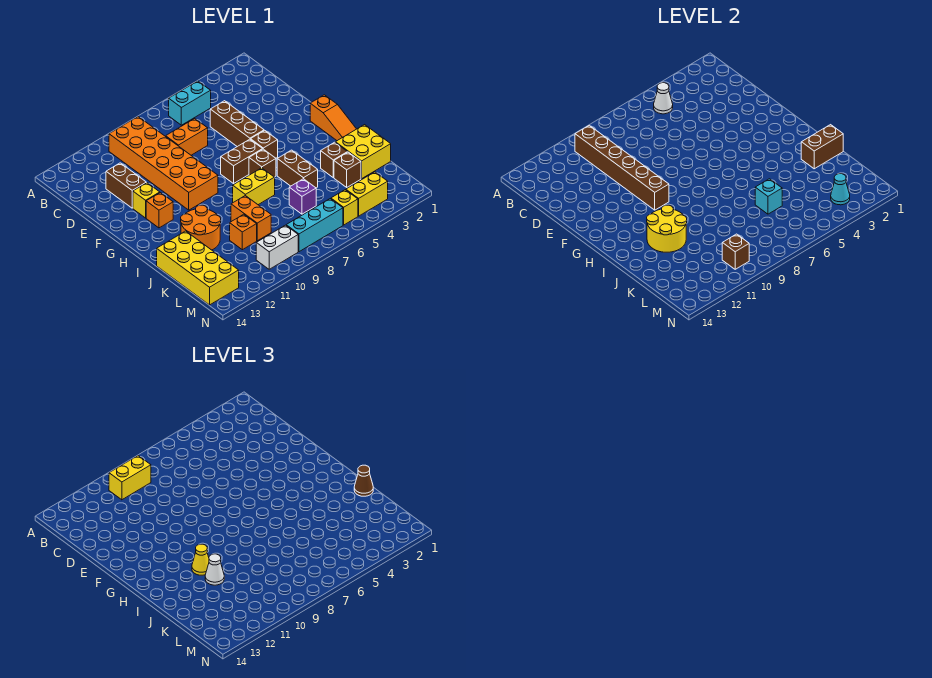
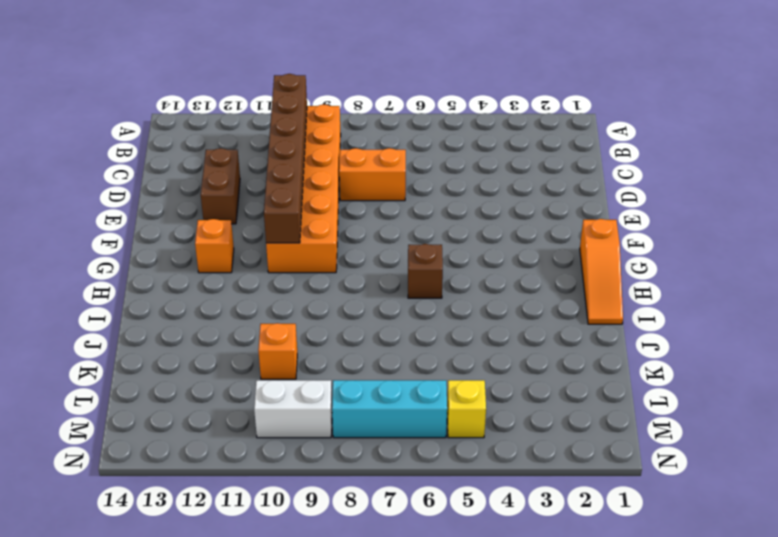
none -> cyan brick B5:B6 level 1
none -> brown brick D5:F5 level 1
none -> yellow brick F12 level 1
none -> brown brick G5 level 1

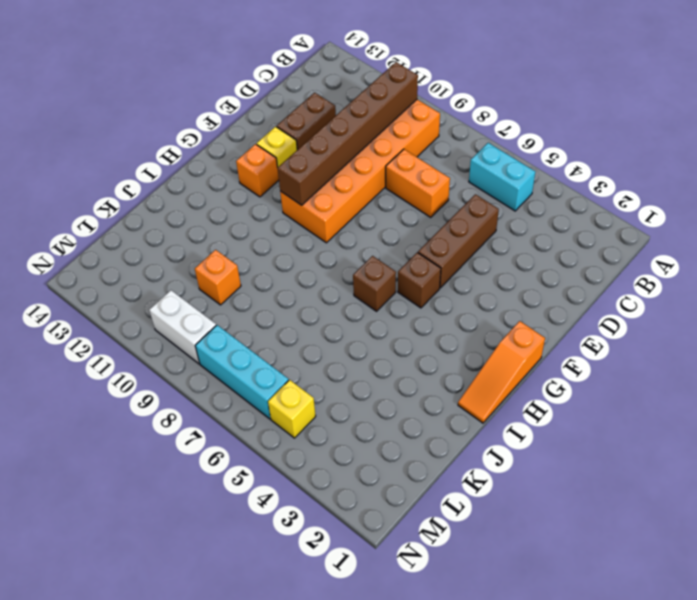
none -> brown brick G6:G7 level 1
none -> brown brick I5:J5 level 1
none -> yellow brick I7:I8 level 1
none -> orange round brick I11:J12 level 1

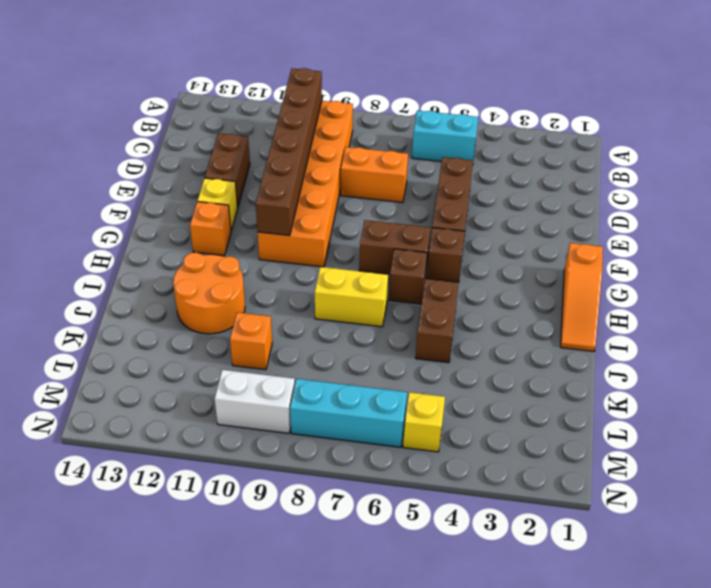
none -> yellow brick J1:K2 level 1
none -> brown brick J3 level 1
none -> orange brick J9:K9 level 1
none -> yellow brick J13:M14 level 1

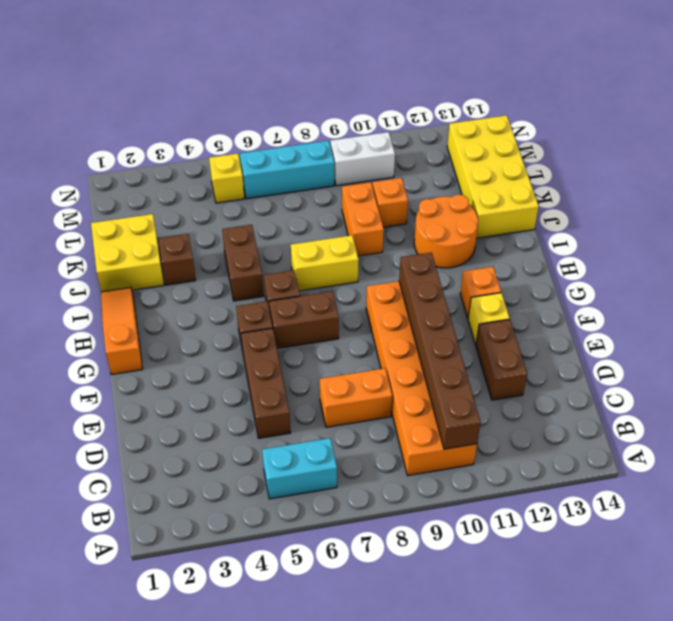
none -> brown brick K3 level 1
none -> purple brick K6 level 1
none -> yellow brick M3:M4 level 1
none -> white cone B5 level 2

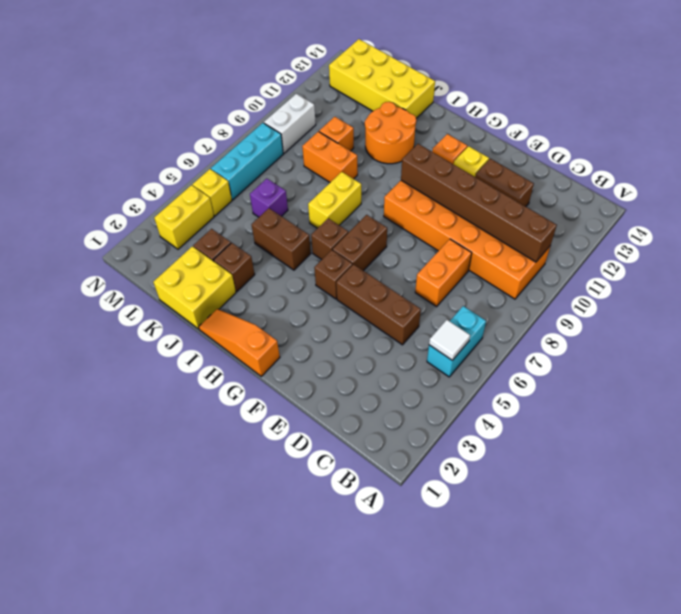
white tile B5 level 2 -> white cone B5 level 2
none -> yellow round brick I11:J12 level 2
none -> brown brick J1:J2 level 2
none -> cyan brick K6 level 2
none -> cyan cone M3 level 2

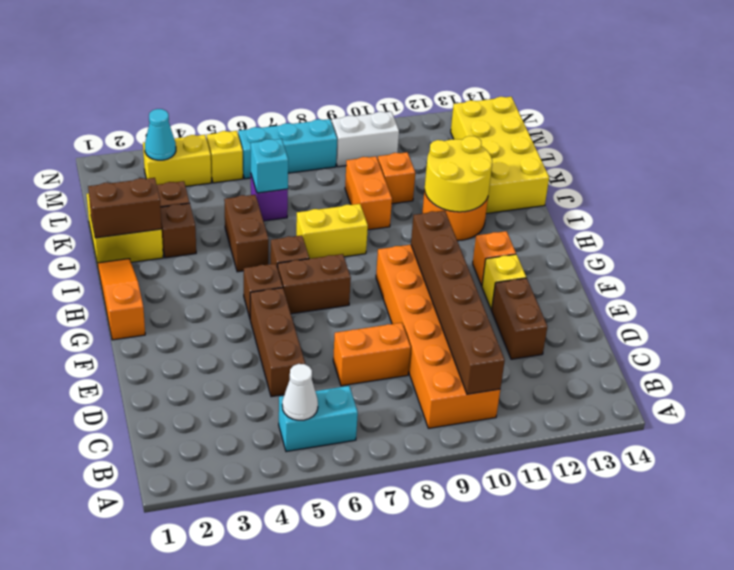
none -> brown brick M10 level 2
none -> yellow brick B9:B10 level 3
none -> yellow cone I11 level 3
none -> brown cone J1 level 3

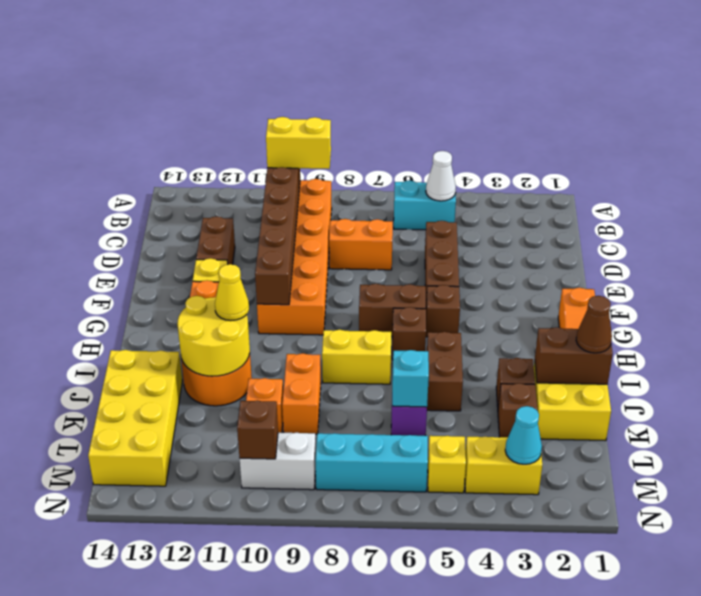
none -> white cone J11 level 3

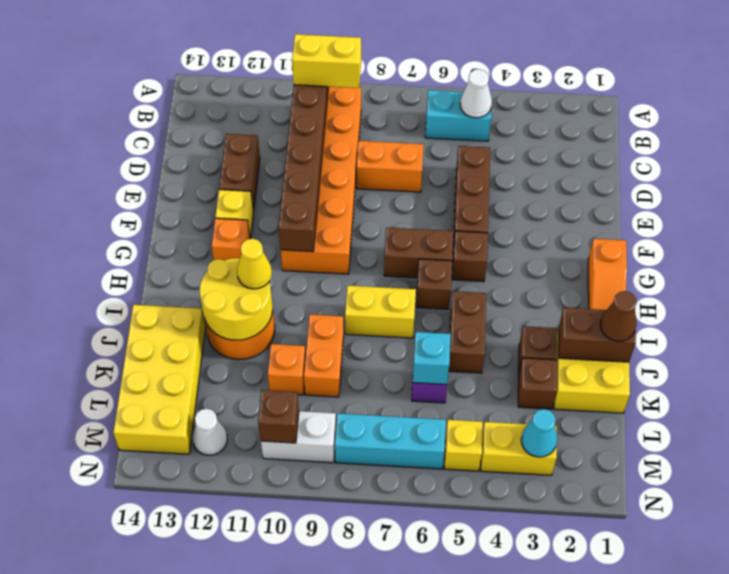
white cone M12 level 1 -> white cone J11 level 3

